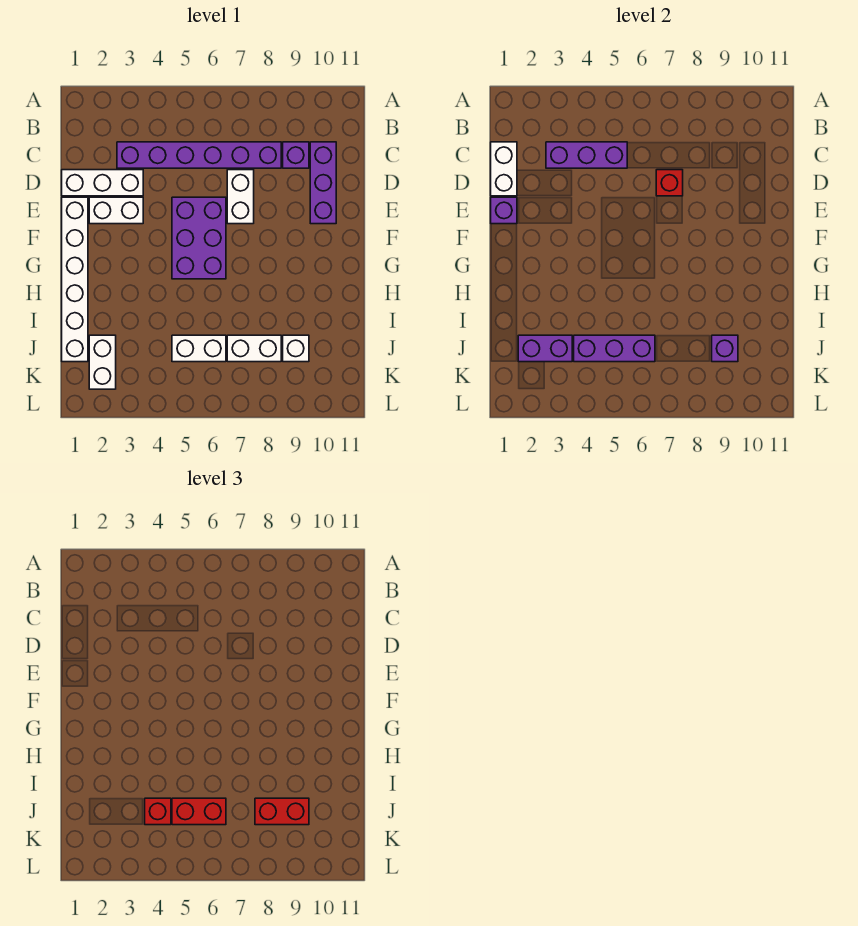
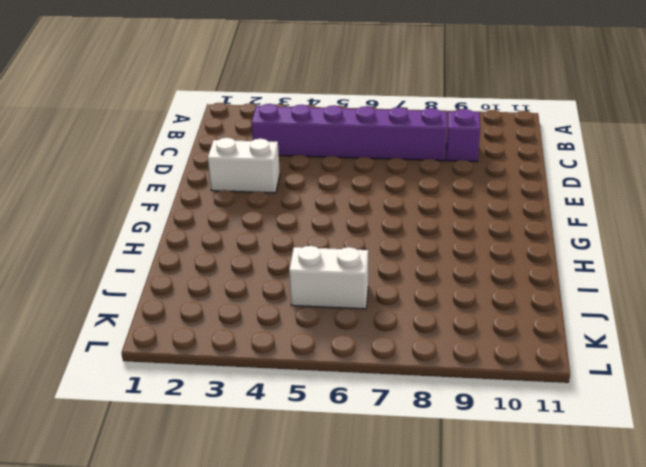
none -> purple brick C10:E10 level 1
none -> white brick D1:D3 level 1
none -> white brick D7:E7 level 1

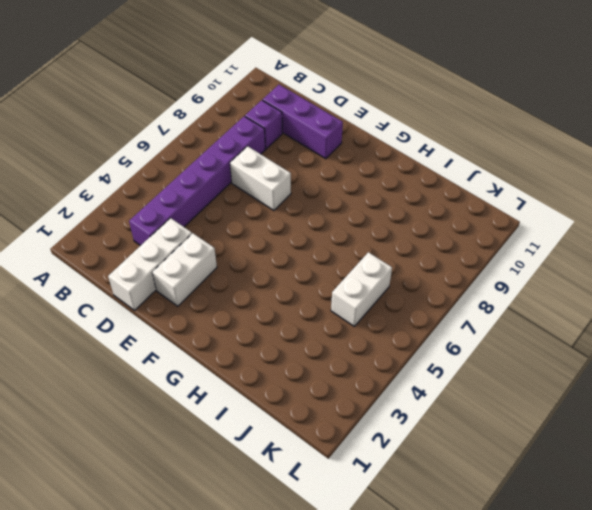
none -> white brick E1:J1 level 1
none -> purple brick E5:G6 level 1
none -> white brick J2:K2 level 1

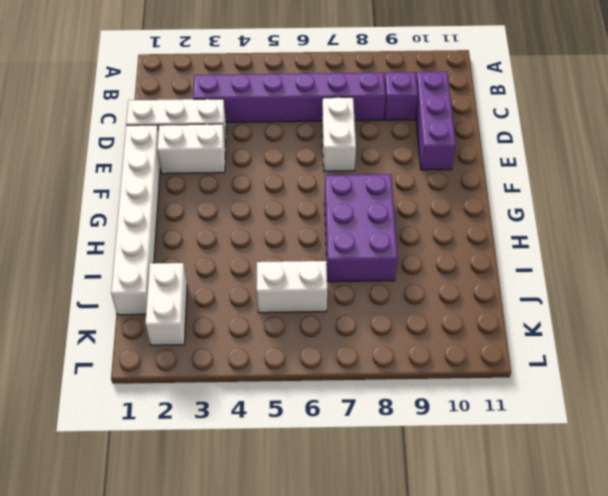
purple brick G7:I8 level 1 -> purple brick E5:G6 level 1
none -> white brick J7:J8 level 1
none -> white brick J9 level 1
none -> white brick C1:D1 level 2

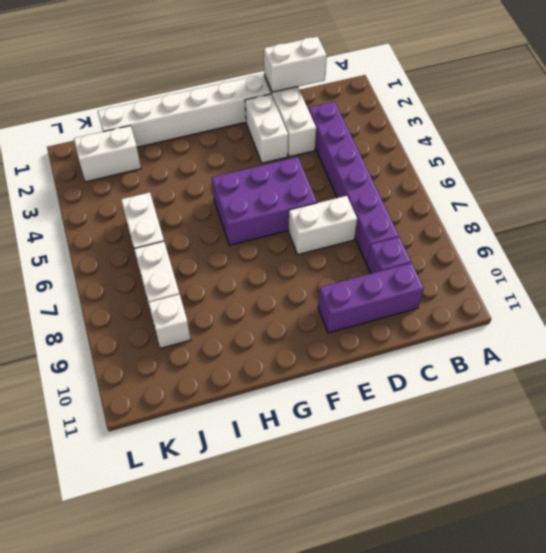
none -> purple brick C3:C5 level 2
none -> red brick D7 level 2
none -> purple brick E1 level 2

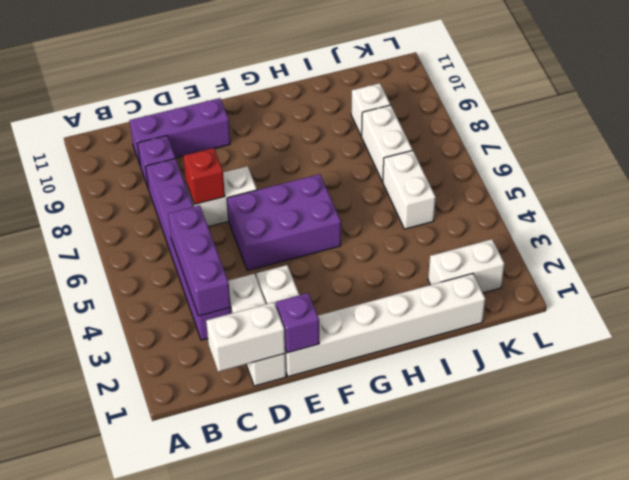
none -> purple brick J2:J3 level 2
none -> purple brick J4:J6 level 2
none -> purple brick J9 level 2

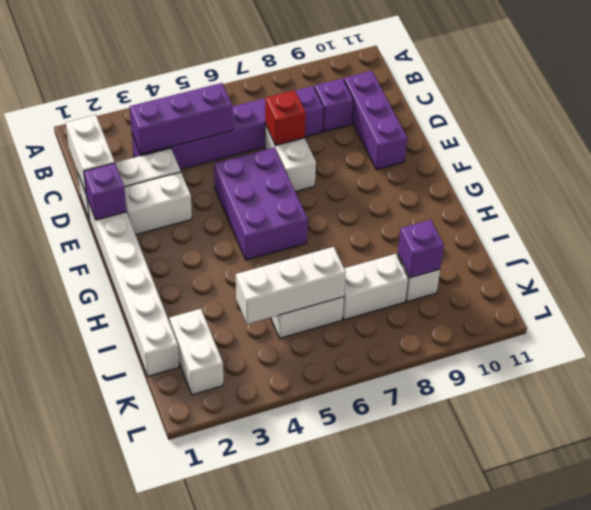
white brick J4:J6 level 2 -> purple brick J4:J6 level 2
none -> purple brick J2:J3 level 2
none -> red brick J4 level 3
none -> red brick J5:J6 level 3

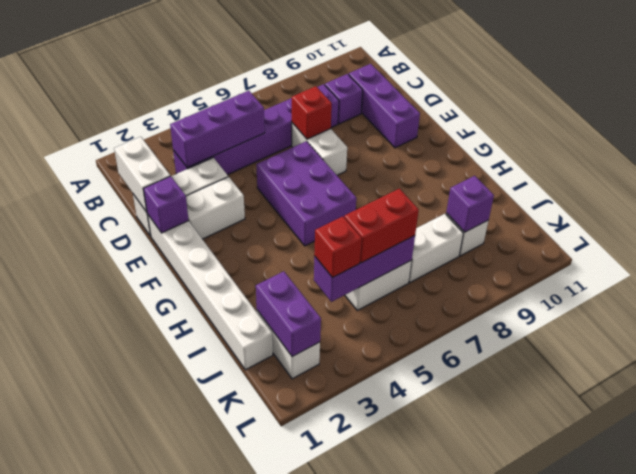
purple brick J2:K2 level 2 -> purple brick J2:J3 level 2
none -> red brick J8:J9 level 3

